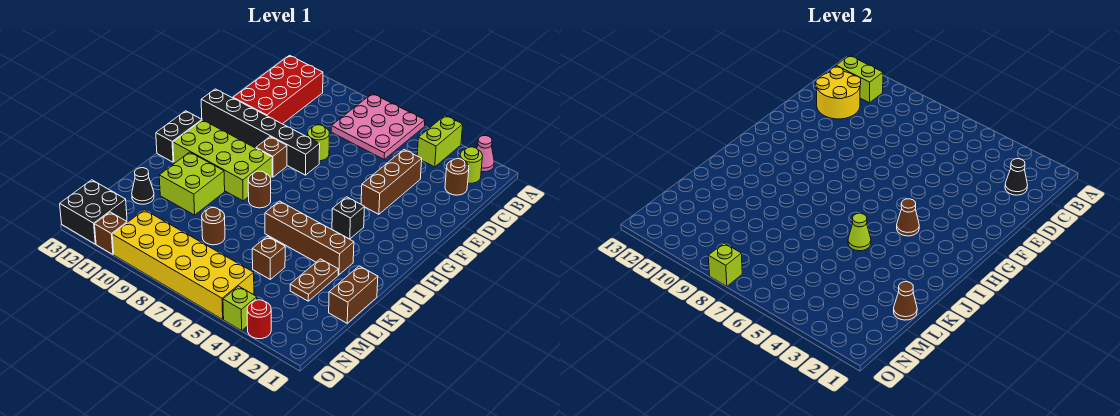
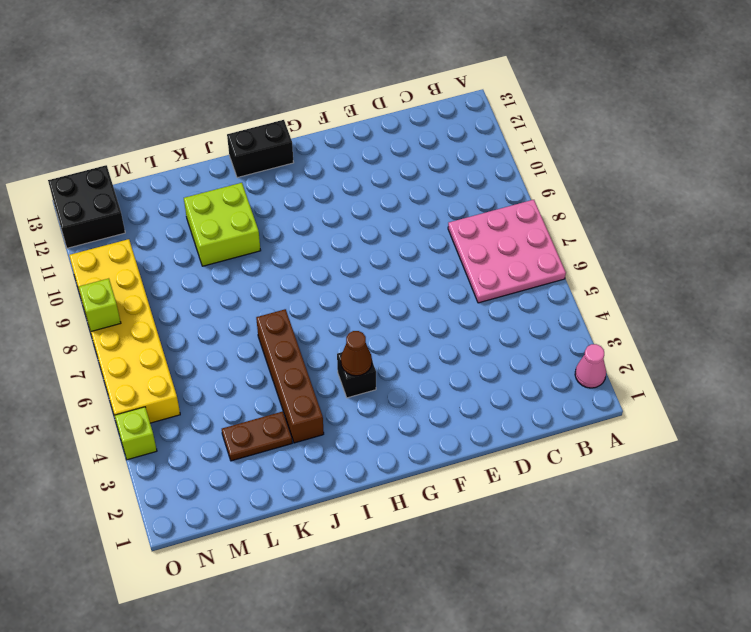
none -> lime brick A4:B4 level 1
none -> lime round brick B2 level 1
none -> red brick B11:E12 level 1
none -> brown round brick C2 level 1

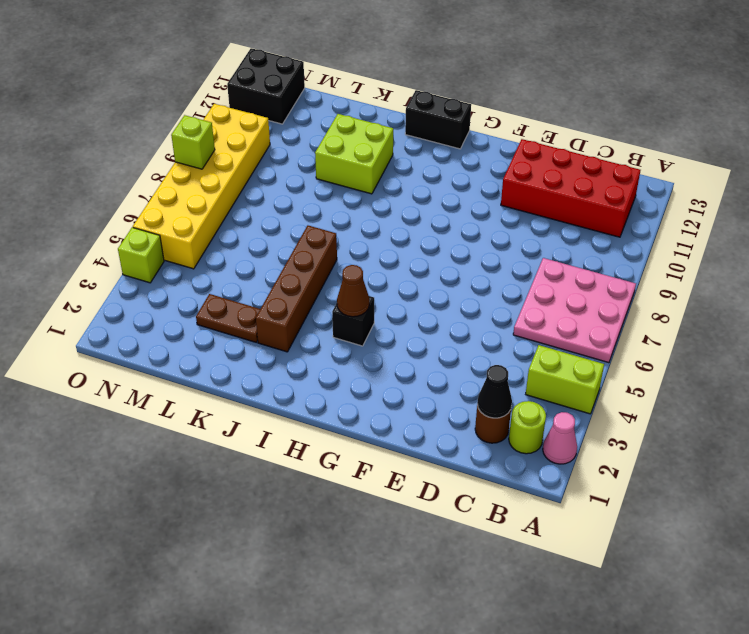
none -> brown brick D4:F4 level 1
none -> lime round brick E8 level 1
none -> black brick F8:F13 level 1
none -> brown brick G9 level 1

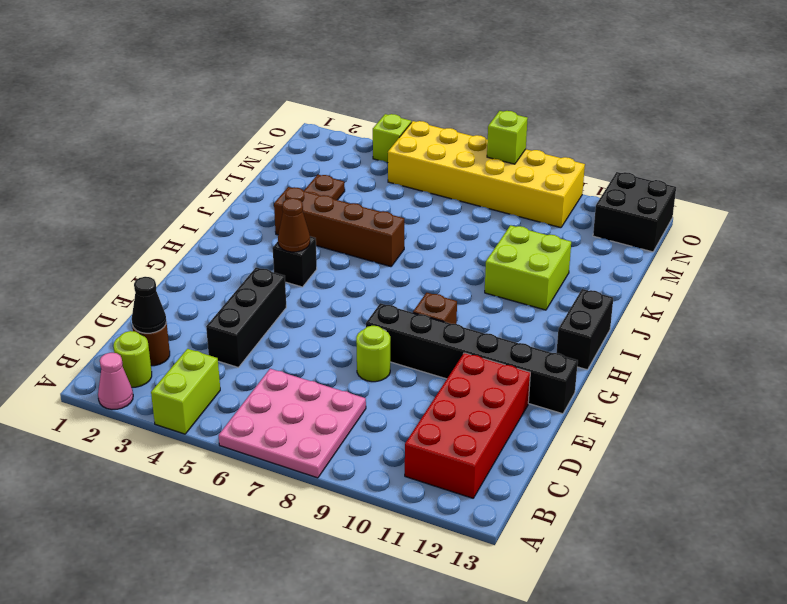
black brick D4:F4 level 1 -> brown brick D4:F4 level 1
none -> lime brick H9:I12 level 1
none -> brown round brick I8 level 1
none -> brown brick K1:L1 level 1
none -> brown brick L5 level 1

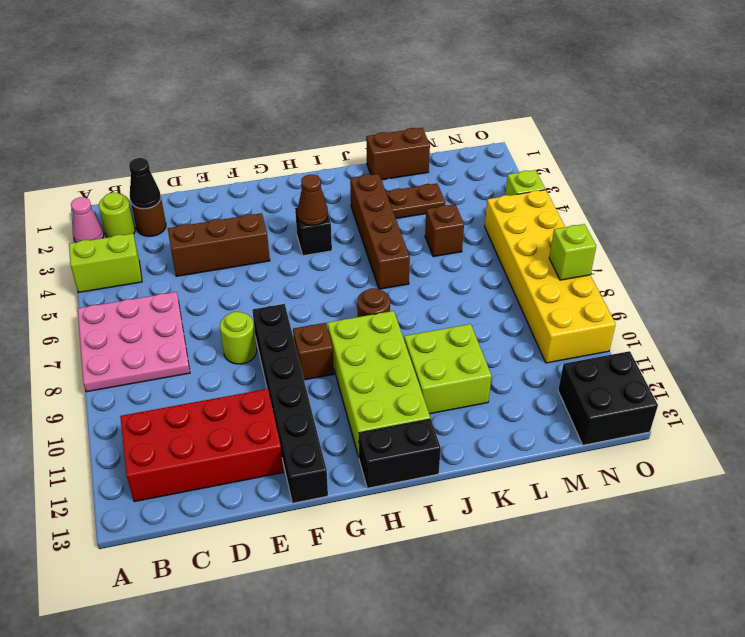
none -> brown round brick L8 level 1
none -> black cone L12 level 1
none -> red round brick O3 level 1
none -> brown brick O11 level 1

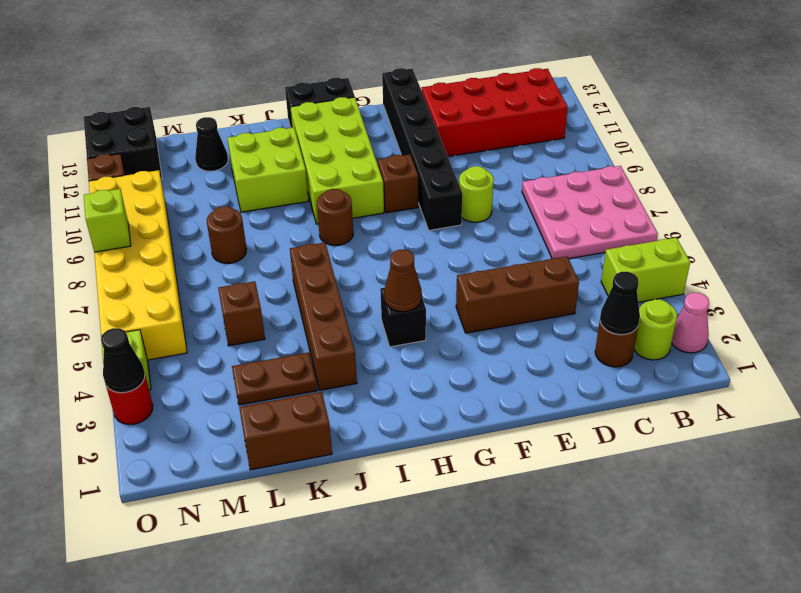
black cone O3 level 2 -> none
none -> lime brick B11:B12 level 2
none -> yellow round brick C11:D12 level 2
none -> lime cone J5 level 2
none -> brown cone L1 level 2

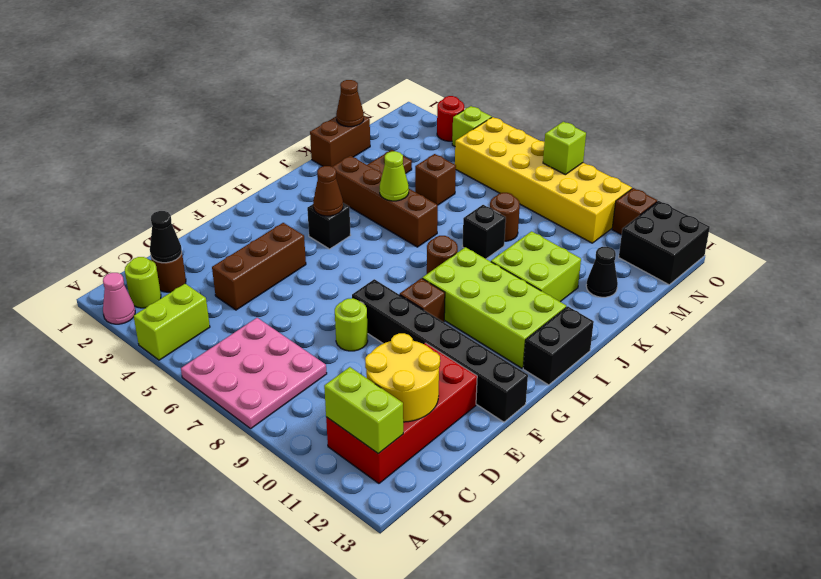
black brick K8 level 1 -> none

